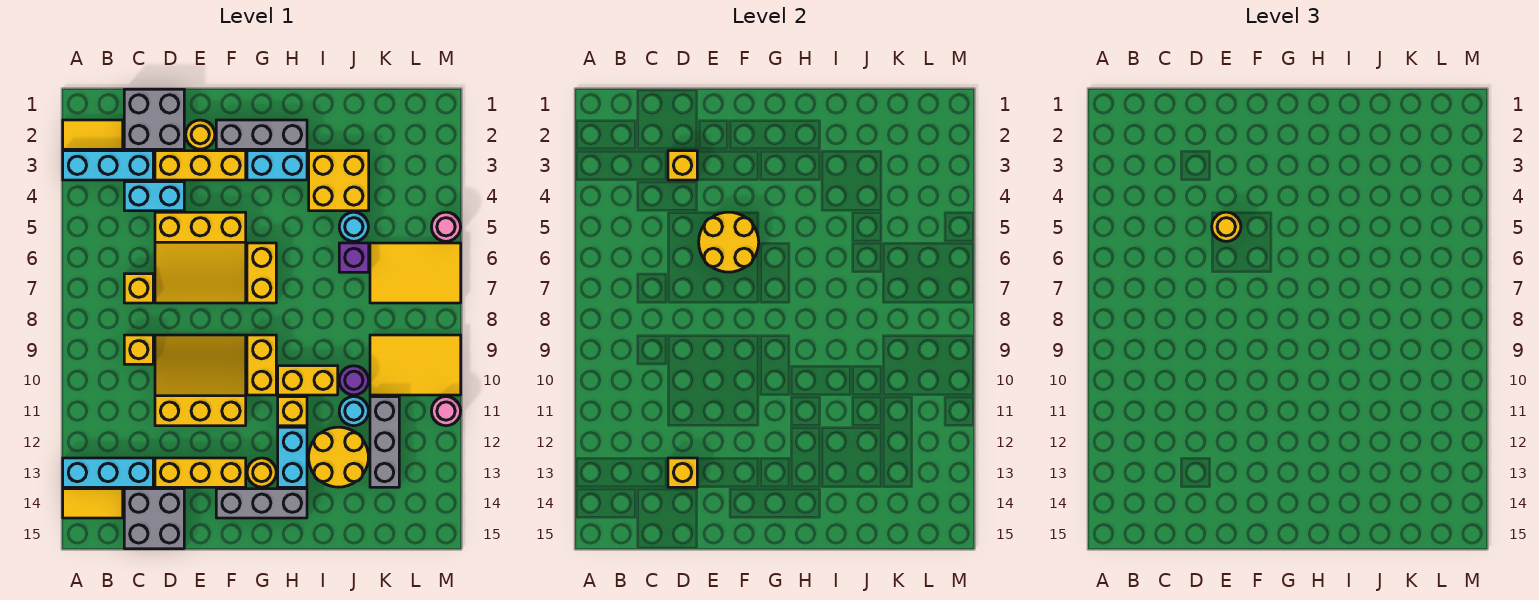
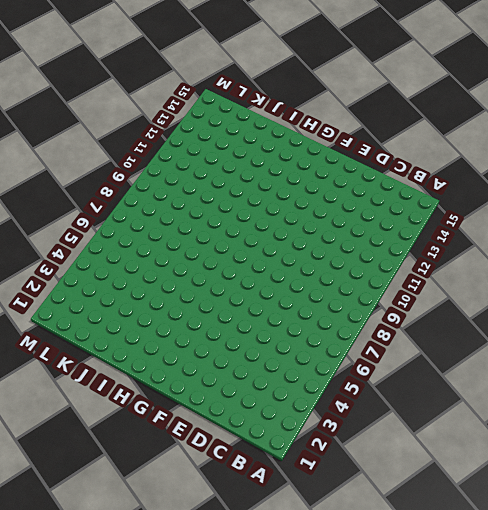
none -> yellow tile A2:B2 level 1
none -> cyan brick A3:C3 level 1
none -> cyan brick A13:C13 level 1
none -> yellow tile A14:B14 level 1

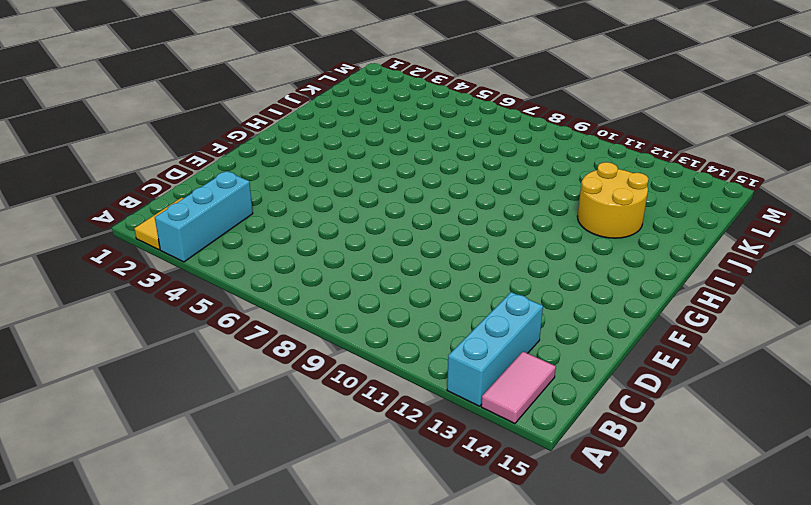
pink tile A14:B14 level 1 -> yellow tile A14:B14 level 1
none -> grey brick C1:D2 level 1
none -> cyan brick C4:D4 level 1
none -> yellow brick C7 level 1
none -> yellow brick C9 level 1

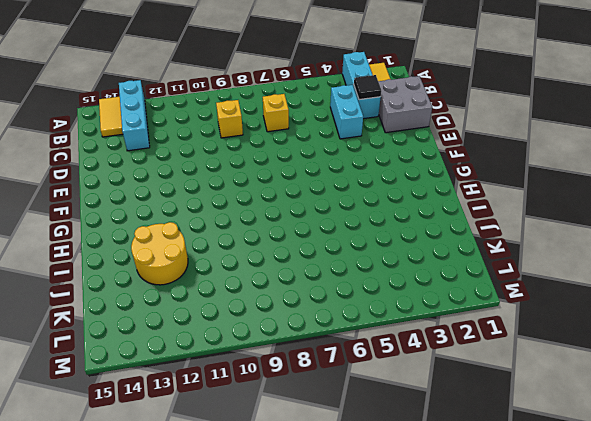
black tile C3 level 2 -> none
none -> grey brick C14:D15 level 1
none -> yellow brick D3:F3 level 1
none -> yellow slope D5:F7 level 1 top 5
none -> yellow slope D9:F11 level 1 top 11

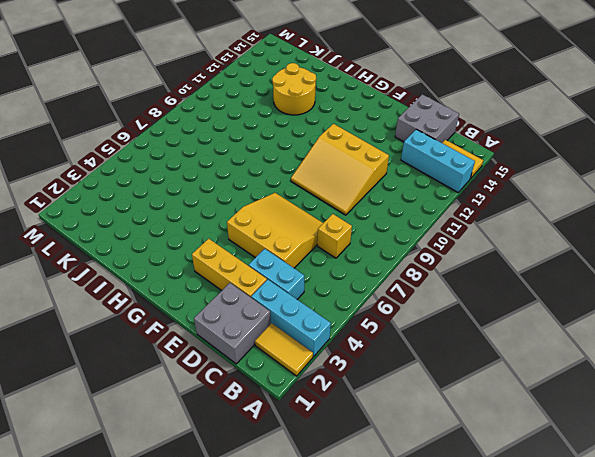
none -> yellow brick C9 level 1
none -> yellow brick D13:F13 level 1
none -> yellow round brick E2 level 1
none -> grey brick F2:H2 level 1

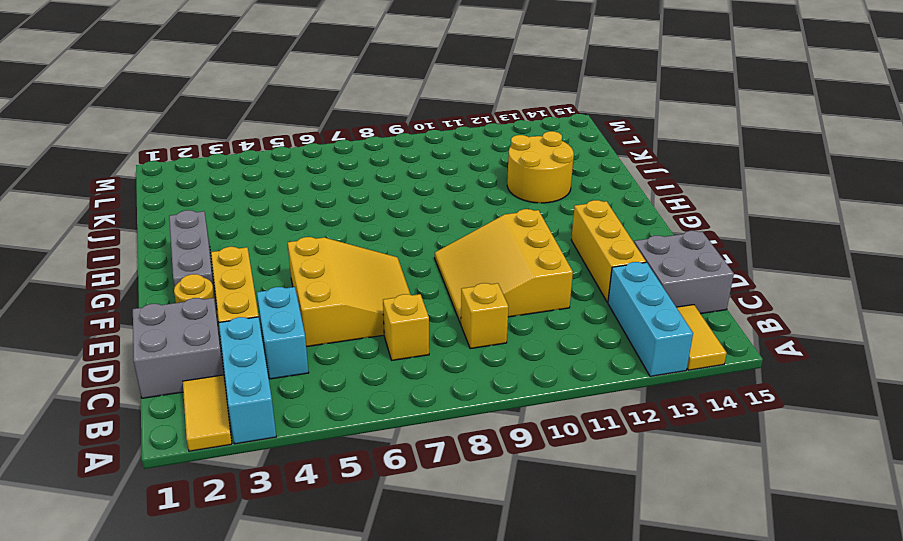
none -> grey brick F14:H14 level 1
none -> cyan brick G3:H3 level 1
none -> yellow brick G6:G7 level 1
none -> yellow brick G9:G10 level 1

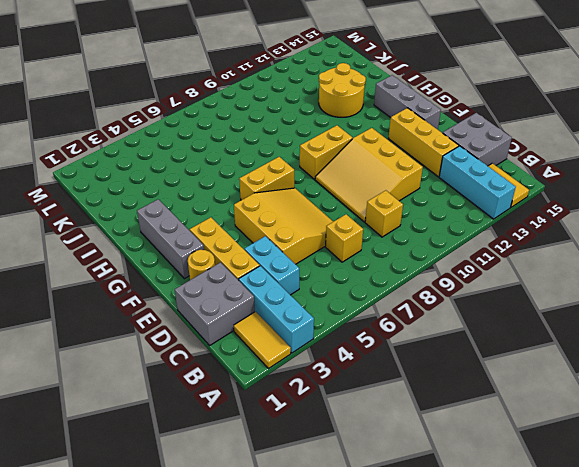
none -> cyan brick G3:H3 level 1
none -> yellow round brick G13 level 1
none -> yellow brick H10:I10 level 1
none -> yellow brick H11 level 1

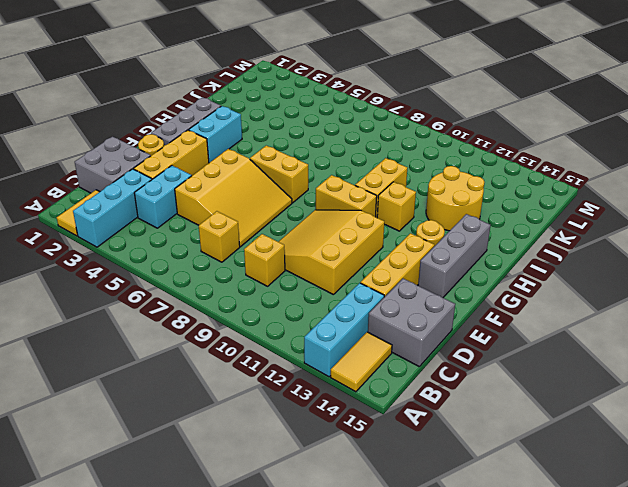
none -> cyan brick H12:H13 level 1
none -> yellow brick I3:J4 level 1
none -> cyan round brick J5 level 1
none -> purple brick J6 level 1

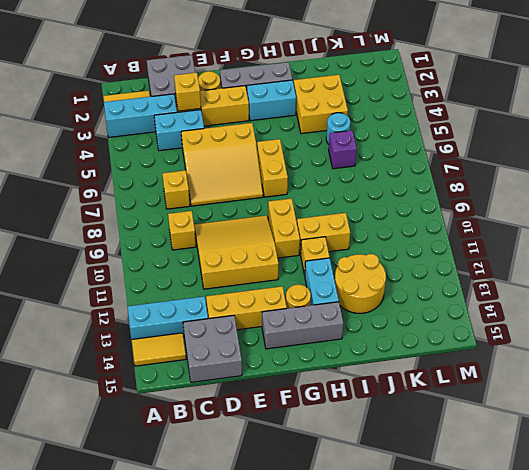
none -> purple round brick J10 level 1
none -> cyan round brick J11 level 1
none -> yellow tile K6:M7 level 1
none -> yellow tile K9:M10 level 1

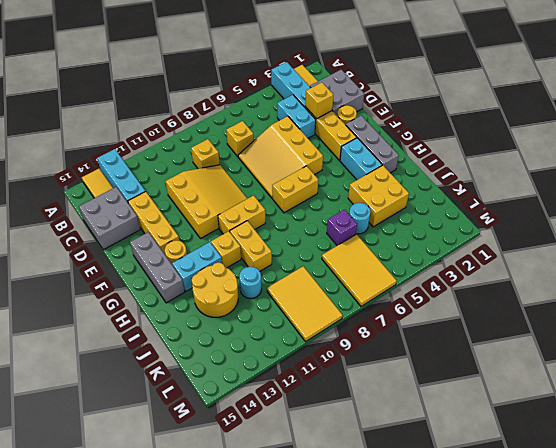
none -> purple round brick J10 level 1
none -> grey brick K11:K13 level 1
none -> pink round brick M5 level 1
none -> pink round brick M11 level 1

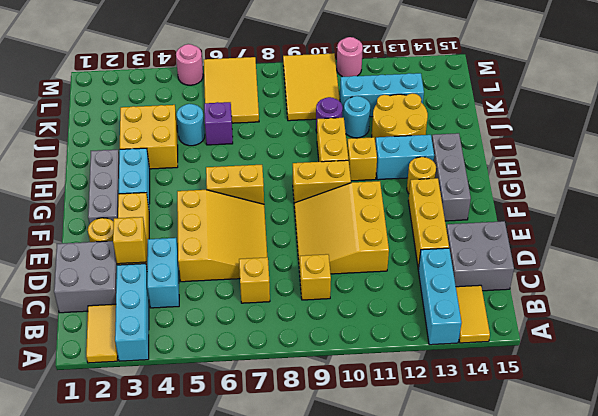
cyan brick K11:K13 level 1 -> grey brick K11:K13 level 1
none -> yellow brick D13 level 2
none -> yellow round brick E5:F6 level 2
none -> yellow round brick E5 level 3

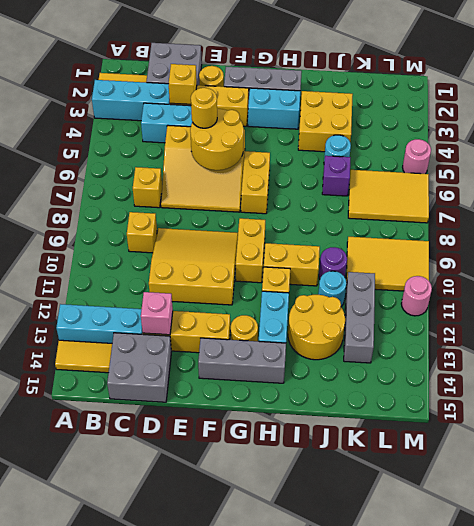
pink brick D13 level 2 -> yellow brick D13 level 2

